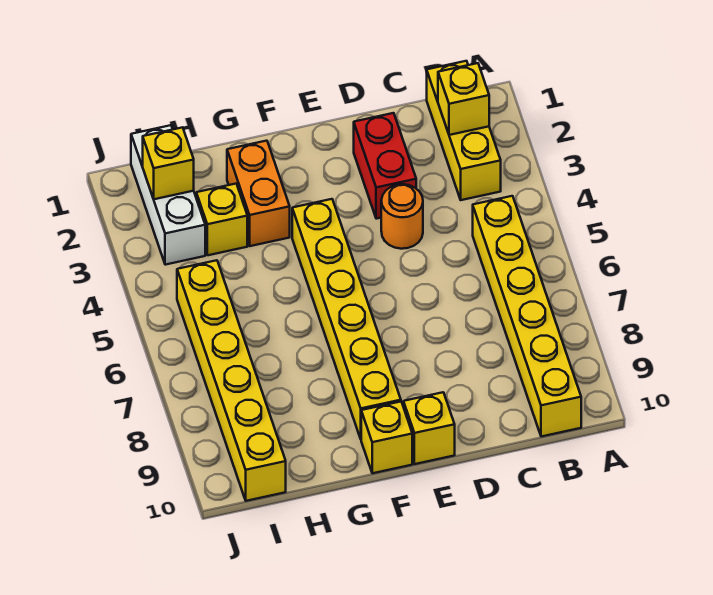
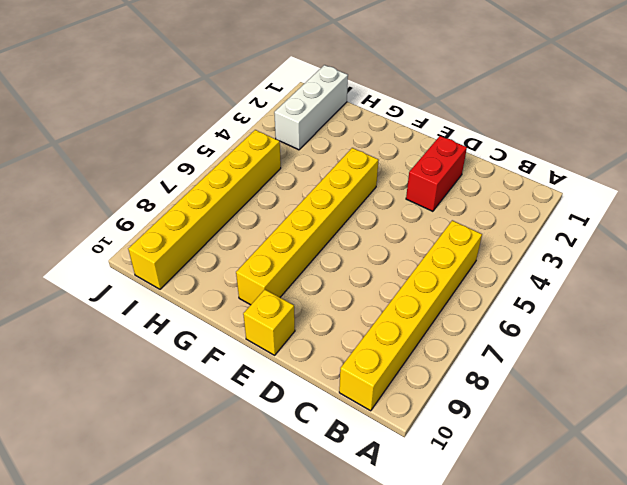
none -> yellow brick B1:B3 level 1
none -> orange round brick D4 level 1
none -> yellow brick F10 level 1

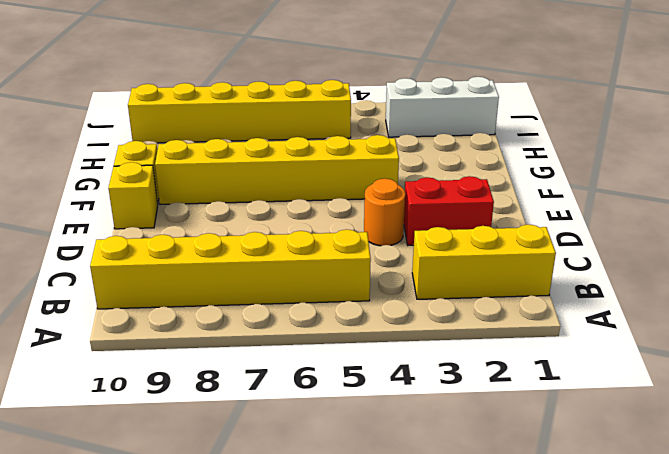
none -> orange brick G2:G3 level 1
none -> yellow brick H3 level 1
none -> yellow brick B2 level 2

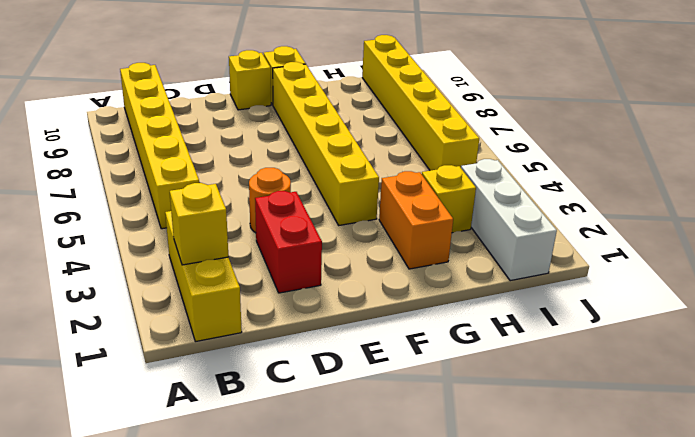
none -> yellow brick I2 level 2

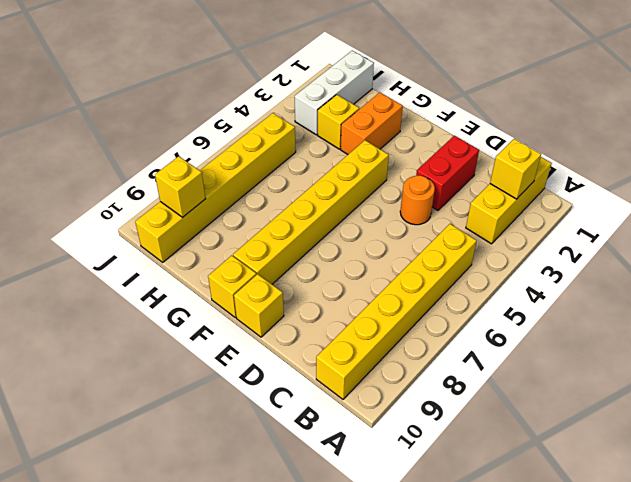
yellow brick I9 level 2 -> yellow brick I2 level 2

